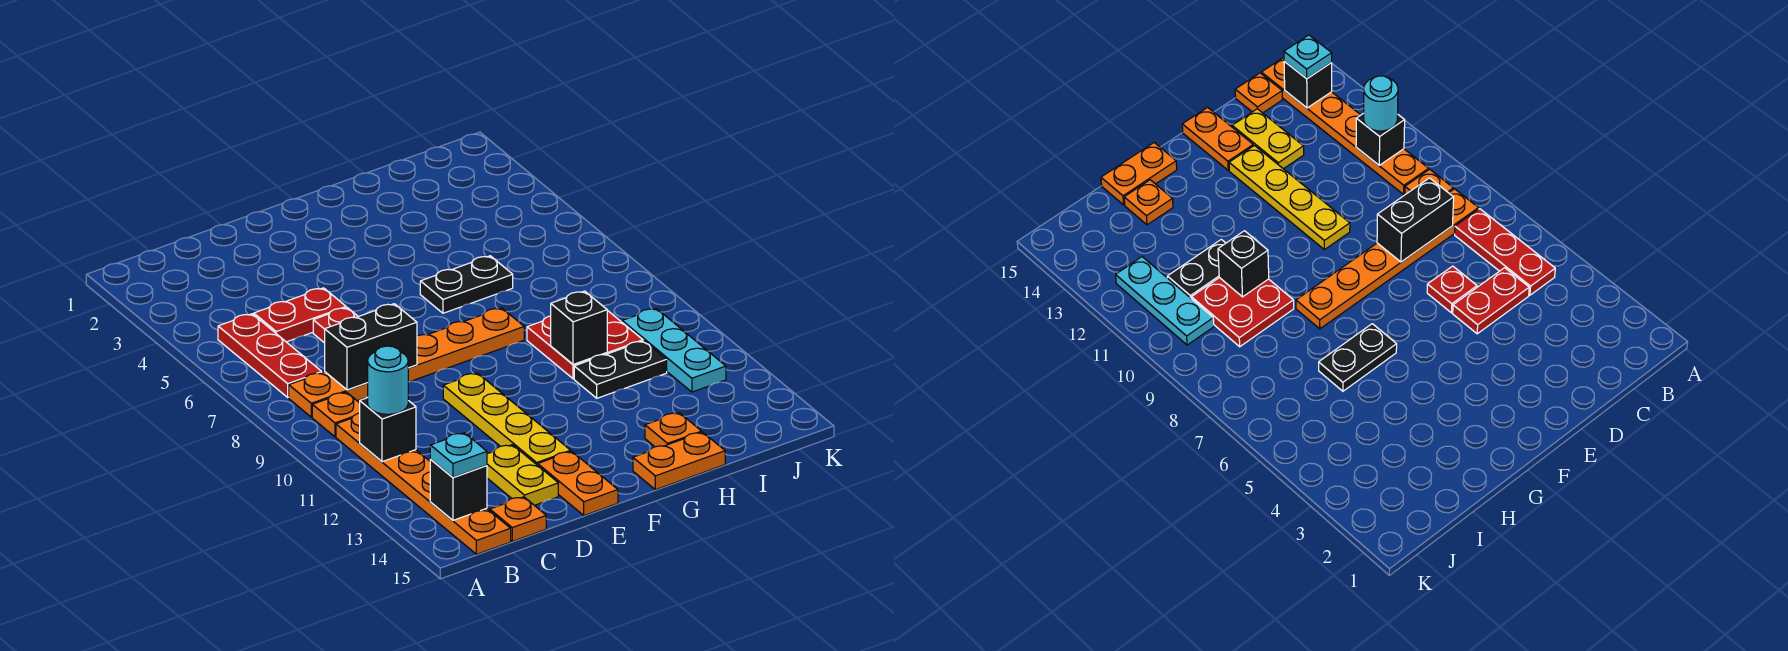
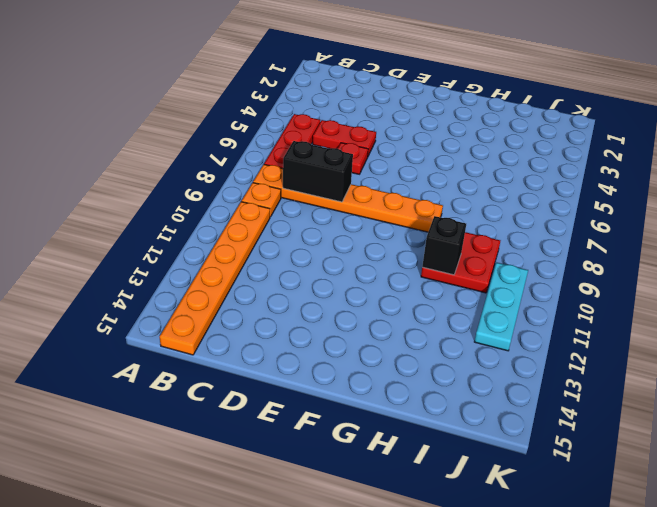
none -> orange plate C15 level 1
none -> yellow plate D13:D14 level 1
none -> yellow plate E10:E13 level 1

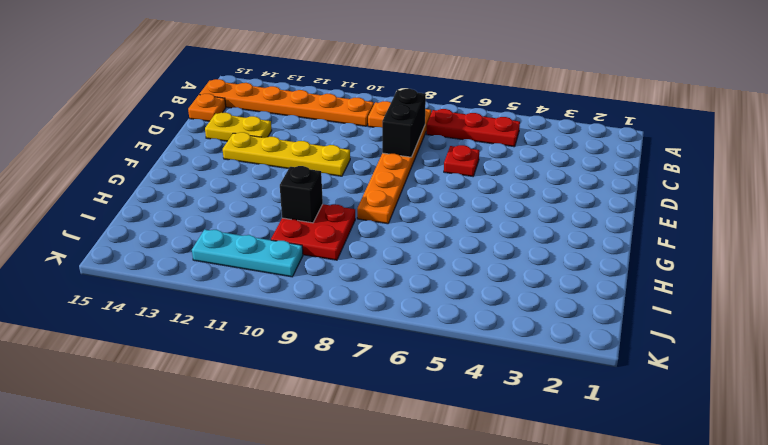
none -> red plate C5:D5 level 1
none -> orange plate E14:E15 level 1
none -> black plate G6:H6 level 1

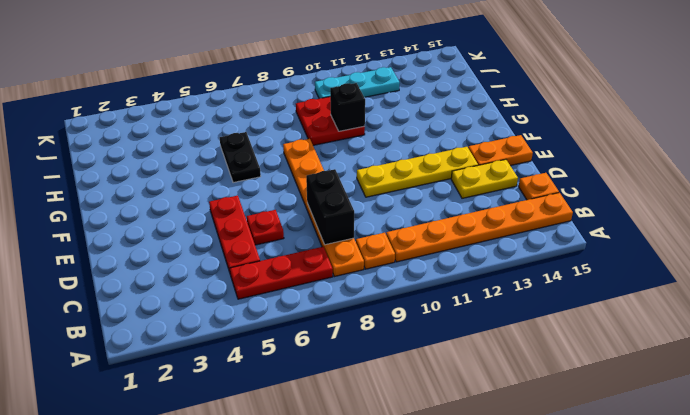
red plate C5:E5 level 1 -> red plate C5:D5 level 1
none -> orange plate G15:H15 level 1
none -> black plate H11:I11 level 1
none -> orange plate H14 level 1

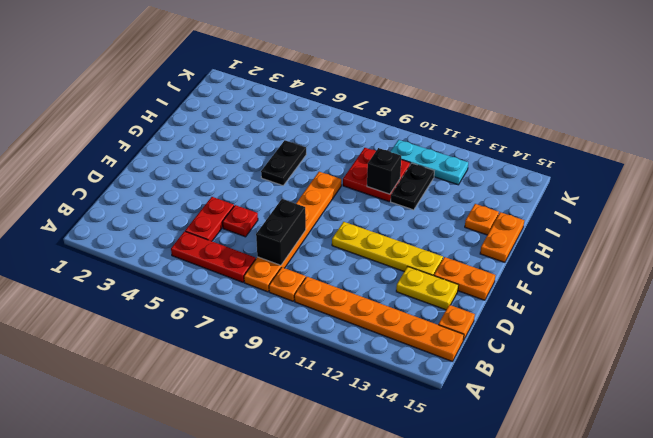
none -> black brick B11 level 2
none -> black brick B14 level 2
none -> cyan round brick B11 level 3

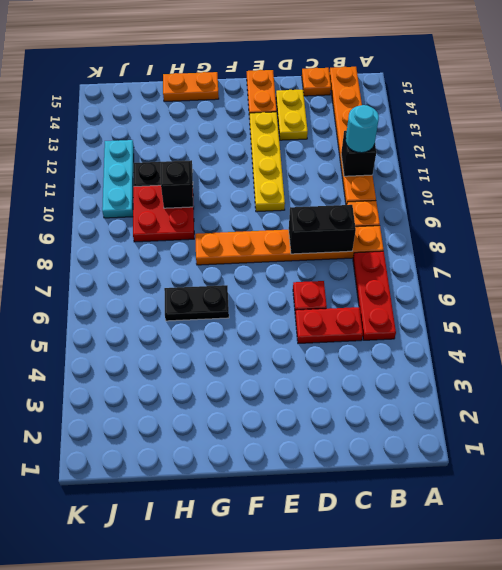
none -> orange plate H14 level 1
none -> black brick B14 level 2
none -> cyan plate B14 level 3

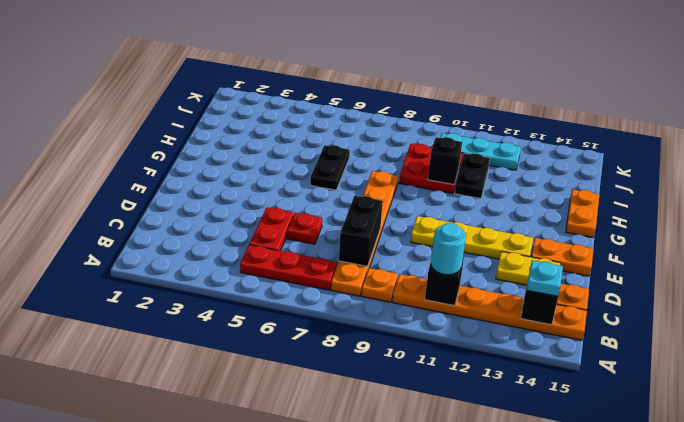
none -> orange plate H14 level 1

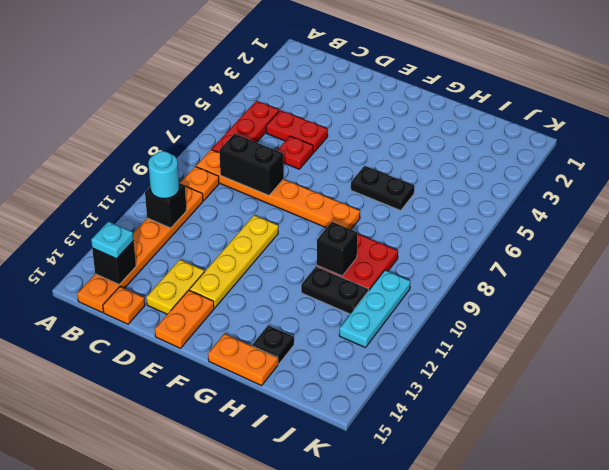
black plate H14 level 1 -> orange plate H14 level 1

